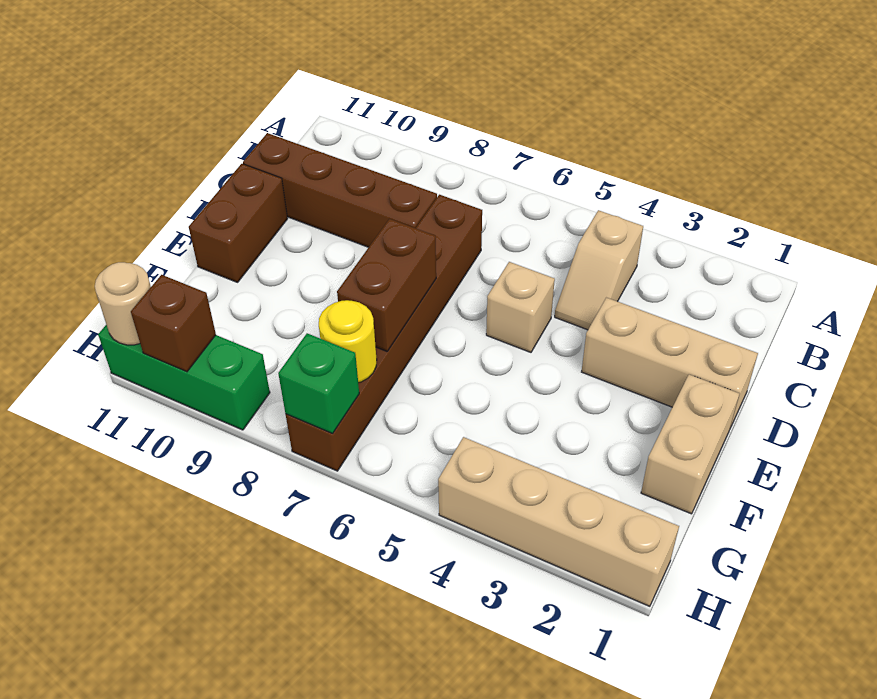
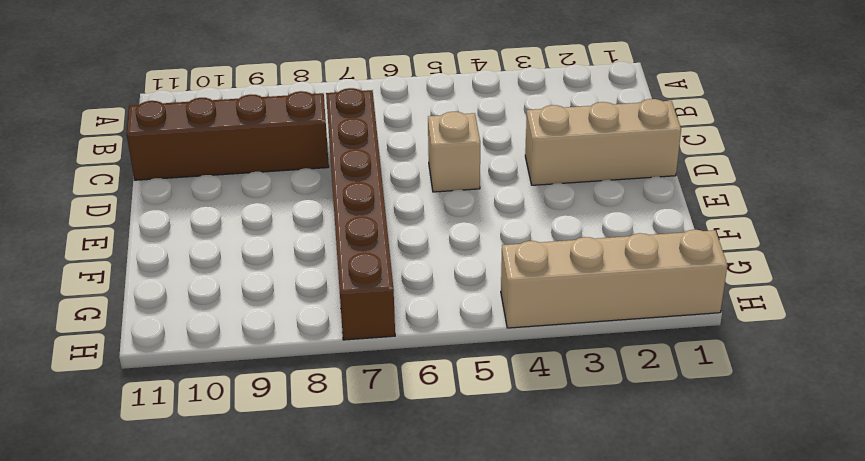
none -> tan slope B4:C4 level 1 top B
none -> brown brick D11:E11 level 1
none -> tan brick E1:F1 level 1

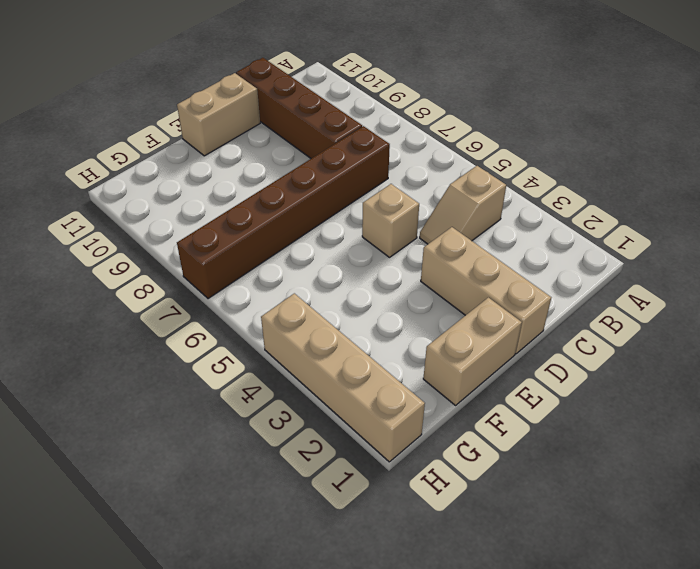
tan brick D11:E11 level 1 -> brown brick D11:E11 level 1
none -> green brick H9:H11 level 1
none -> brown brick E7:F7 level 2
none -> yellow round brick G7 level 2

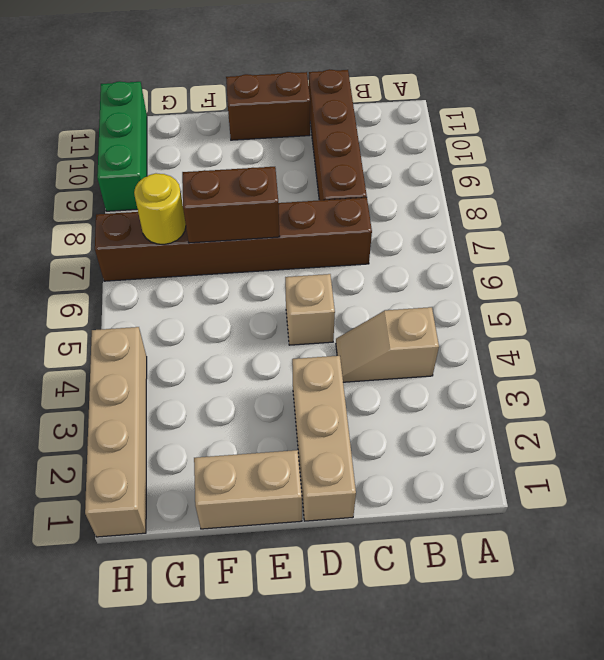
none -> green brick H7 level 2
none -> brown brick H10 level 2
none -> tan round brick H11 level 2

